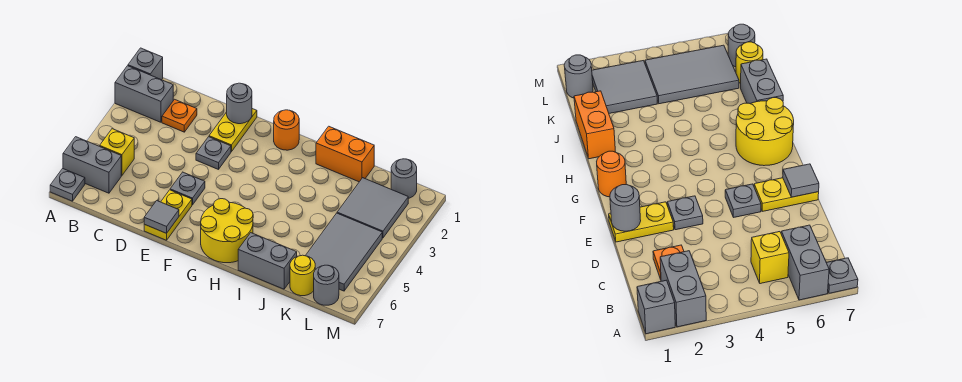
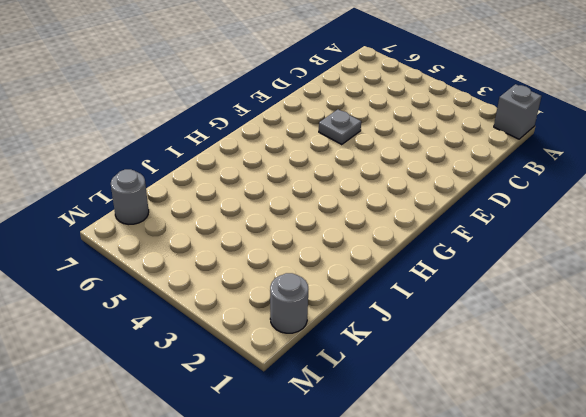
none -> grey brick A2:B2 level 1
none -> grey brick A6:B6 level 1
none -> grey plate A7 level 1

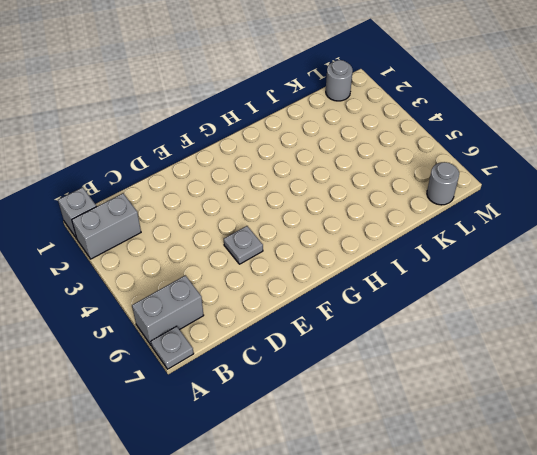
none -> yellow brick B5 level 1
none -> orange plate C2 level 1
none -> yellow plate E1:E2 level 1

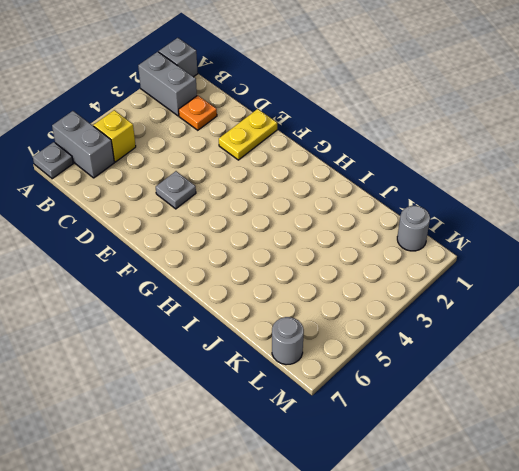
none -> grey plate E3 level 1
none -> yellow plate E6:E7 level 1
none -> orange round brick G1 level 1

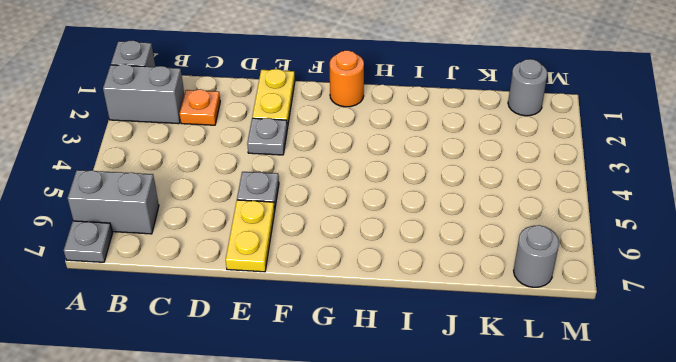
none -> yellow brick B5 level 1
none -> yellow round brick G6:H7 level 1
none -> orange brick I1:J1 level 1

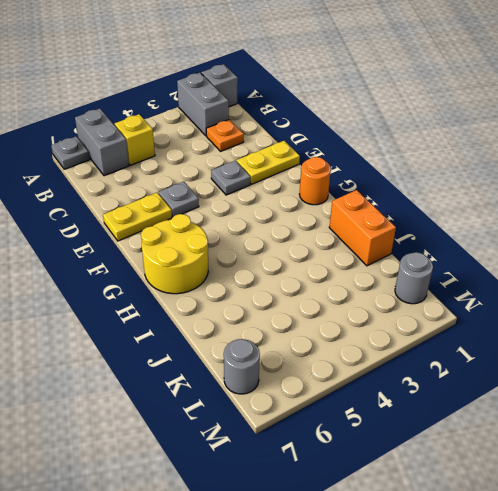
none -> grey brick I7:J7 level 1
none -> grey tile K2:L3 level 1
none -> grey tile K4:L6 level 1

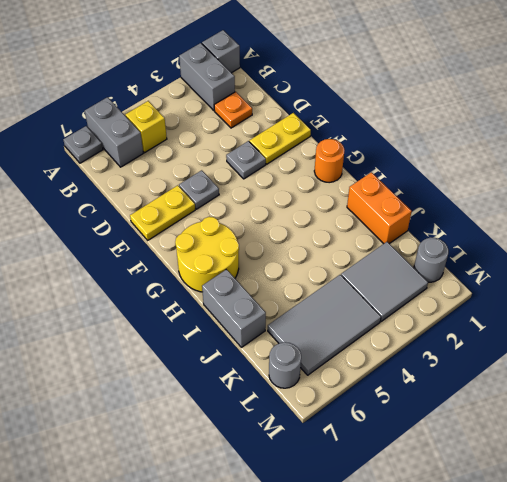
none -> yellow round brick K7 level 1
none -> grey round brick E1 level 2
none -> grey tile E7 level 2

